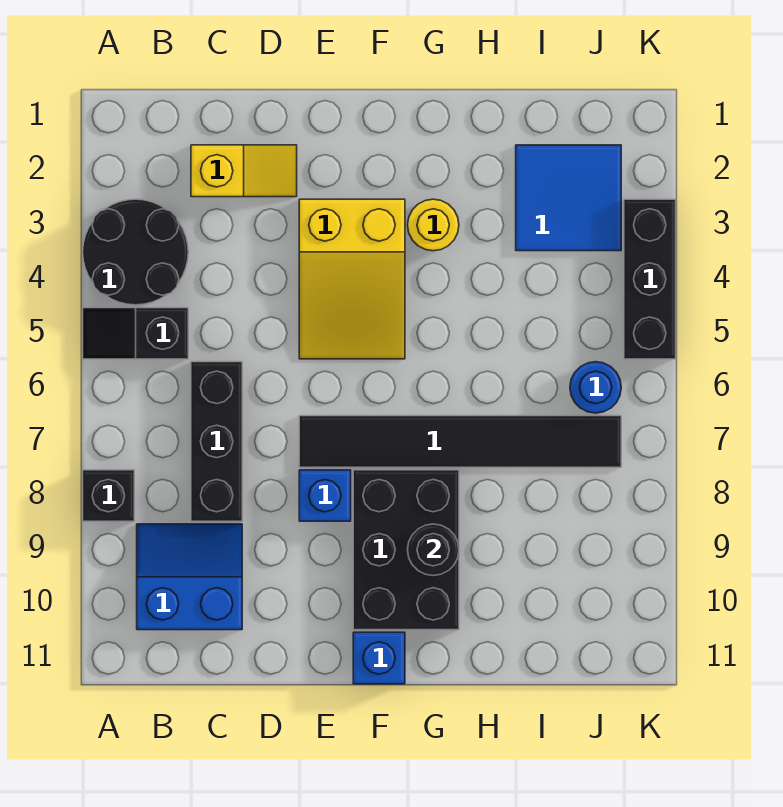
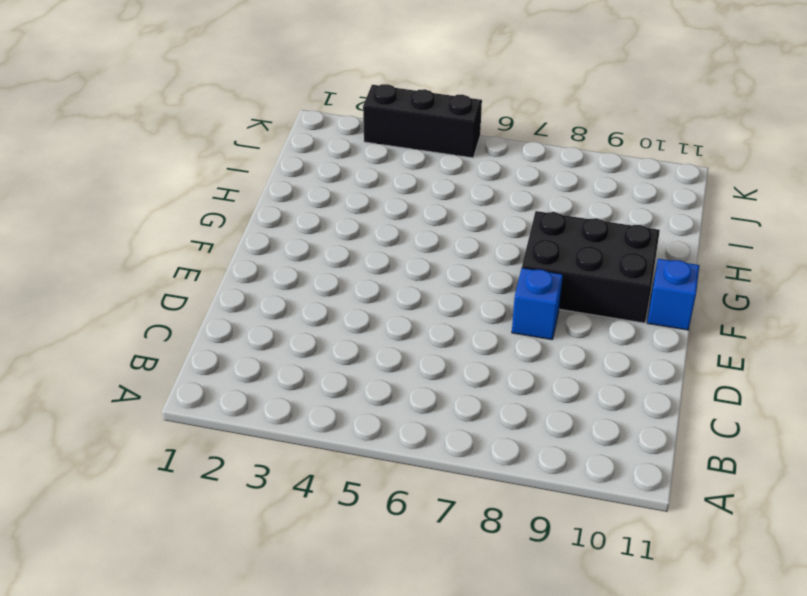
none -> black round brick A3:B4 level 1
none -> black slope A5:B5 level 1 top B
none -> black brick A8 level 1

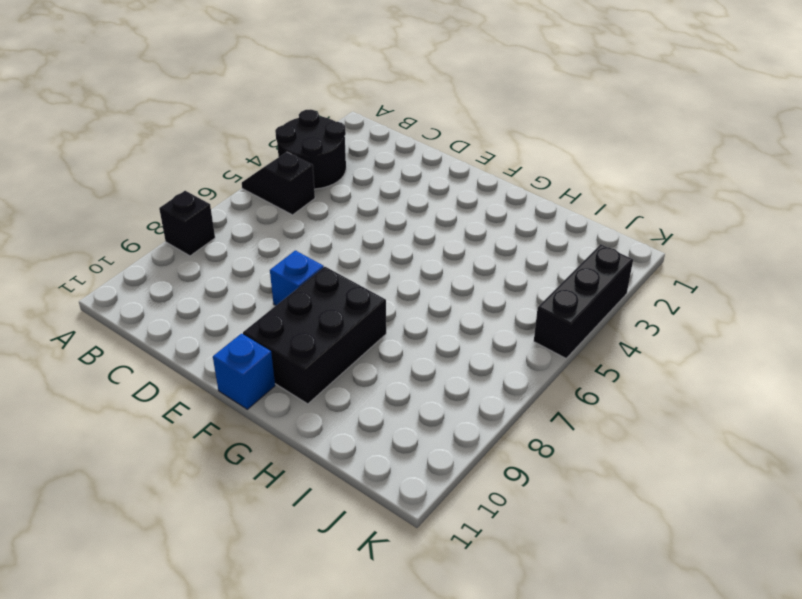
none -> blue slope B9:C10 level 1 top 10
none -> yellow slope C2:D2 level 1 top C
none -> black brick C6:C8 level 1

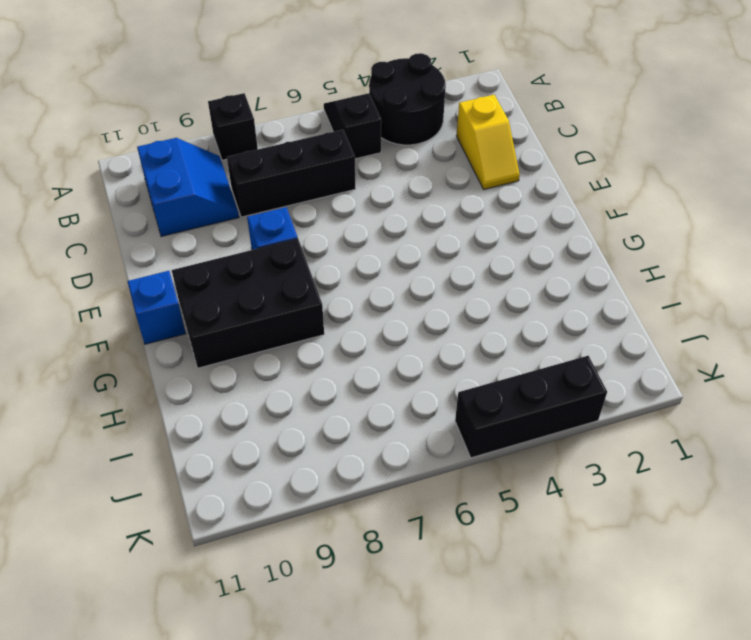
none -> yellow slope E3:F5 level 1 top 3
none -> black tile E7:J7 level 1
none -> yellow round brick G3 level 1

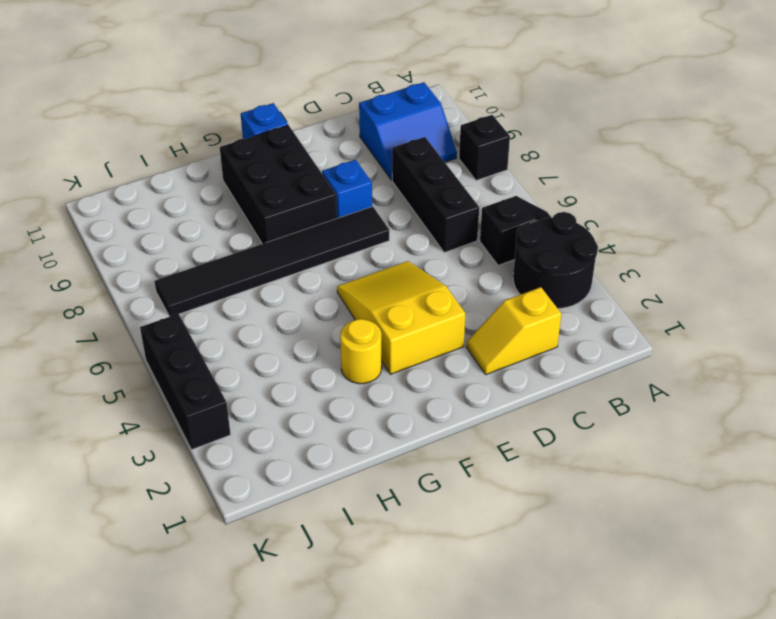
none -> blue tile I2:J3 level 1
none -> blue round brick J6 level 1
none -> black round brick G9 level 2

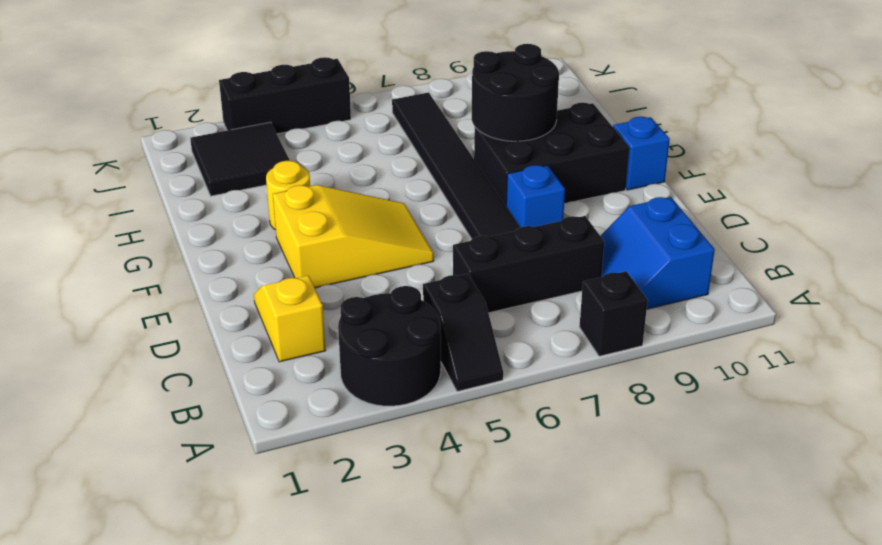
black round brick G8:H9 level 2 -> black round brick G9 level 2
black tile I2:J3 level 1 -> blue tile I2:J3 level 1
none -> blue round brick J6 level 1

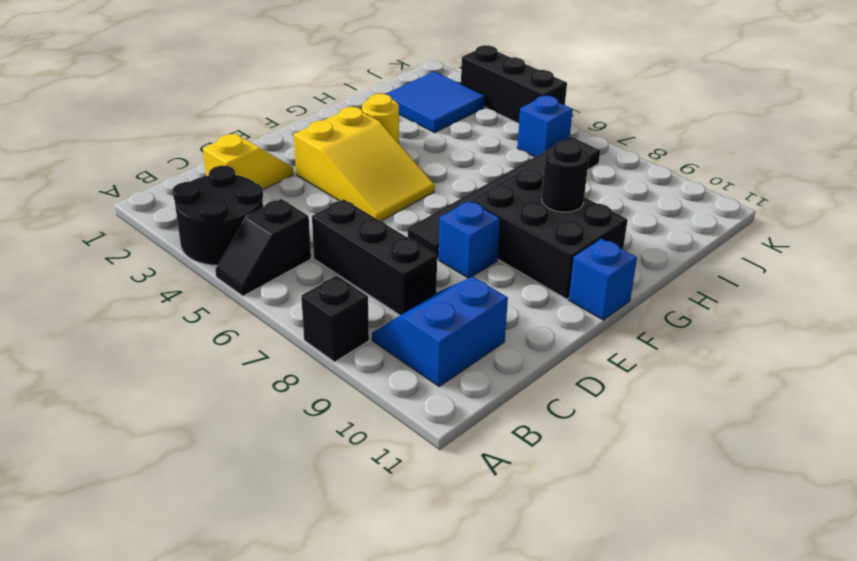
blue brick J6 level 1 -> blue round brick J6 level 1

